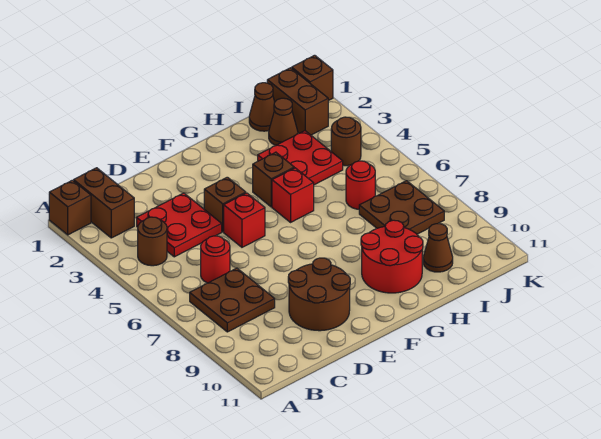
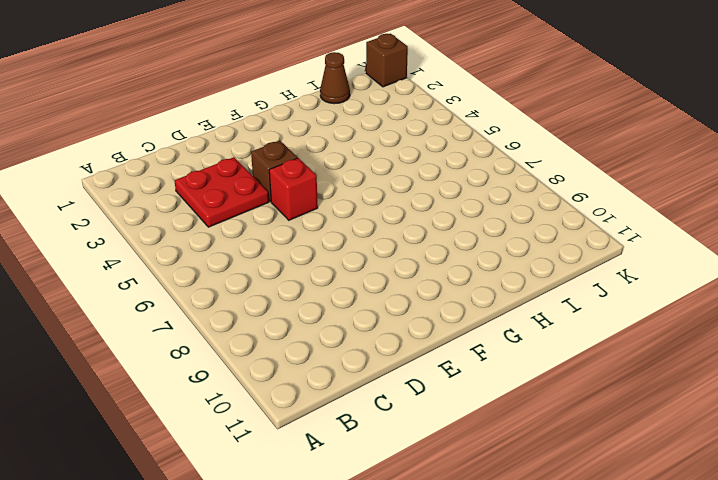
none -> brown brick A1 level 1
none -> brown brick B1:B2 level 1
none -> brown round brick B4 level 1

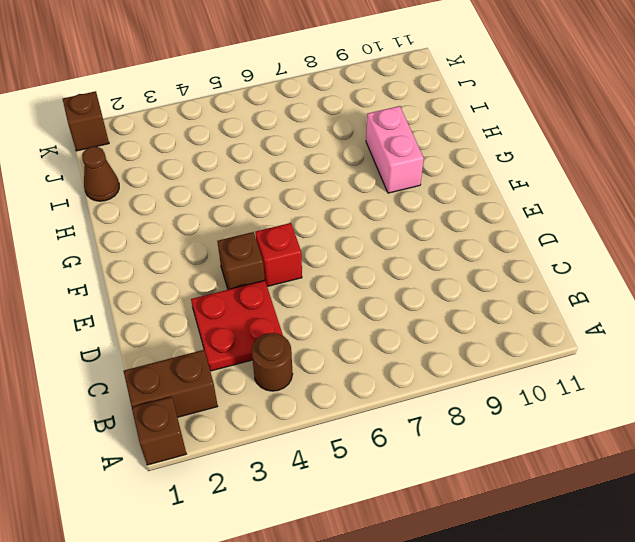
pink brick G9:H9 level 1 -> red round brick G9:H10 level 1
none -> brown plate B7:C8 level 1
none -> red round brick C6 level 1
none -> brown round brick D9:E10 level 1

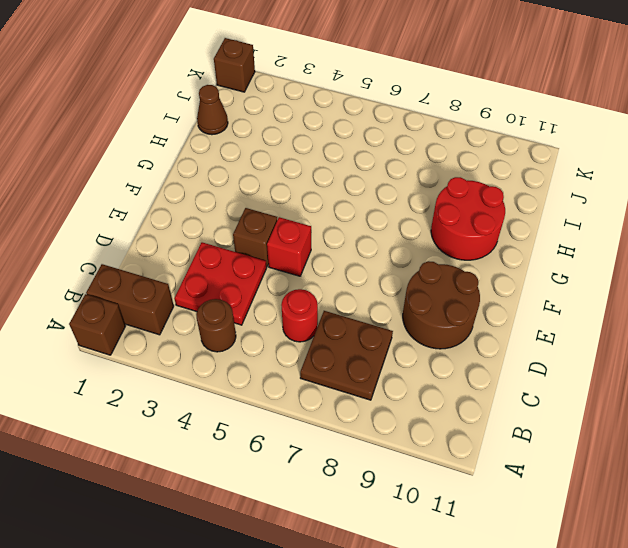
none -> brown brick G4 level 1
none -> red brick G5 level 1
none -> red plate H3:I4 level 1

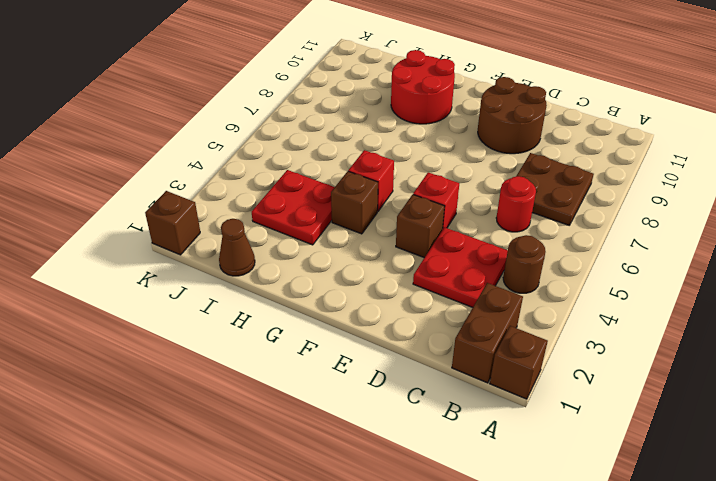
none -> brown cone I2 level 1
none -> red round brick I6 level 1
none -> brown plate I7:J8 level 1

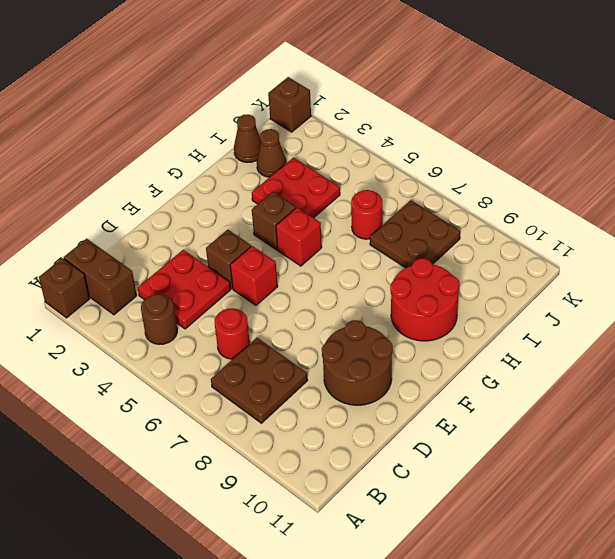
none -> brown cone I10 level 1
none -> brown brick J1:J2 level 1
none -> brown round brick J4 level 1

